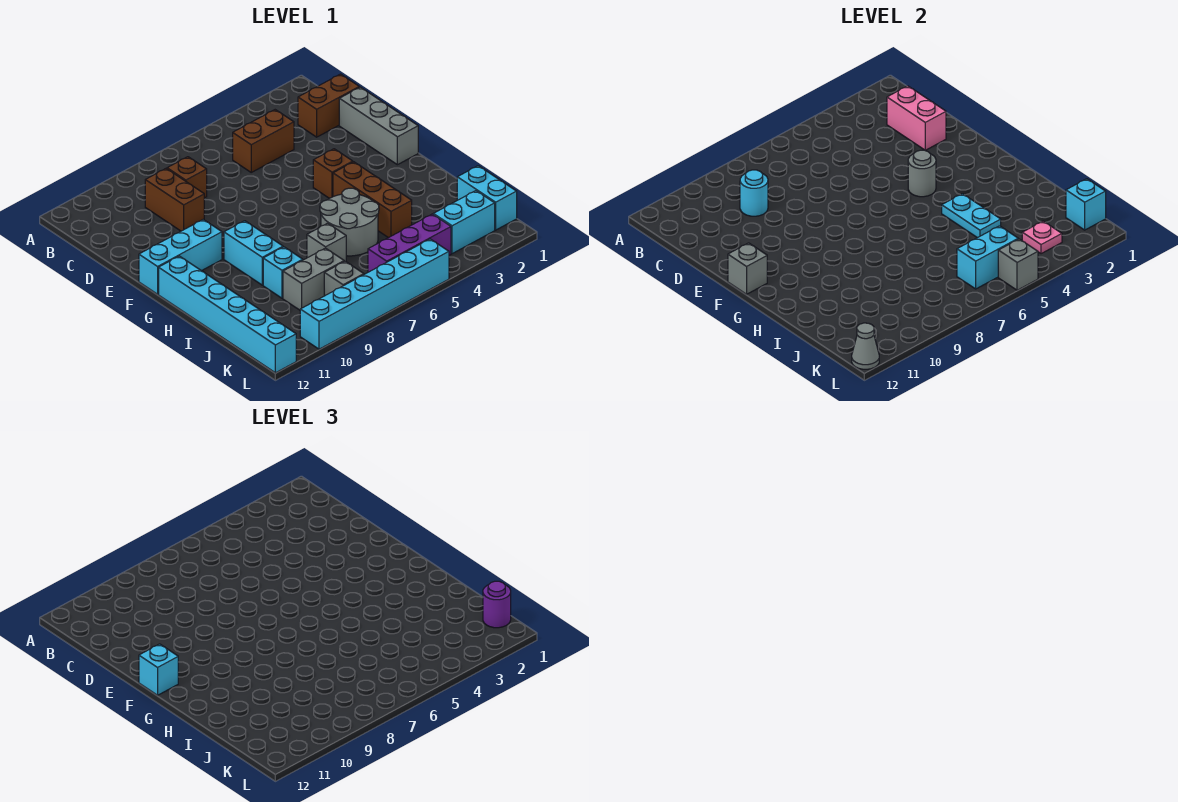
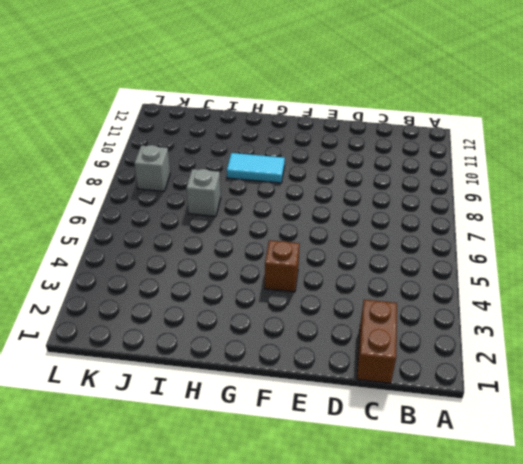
cyan tile G9:H9 level 1 -> cyan brick G9:H9 level 1
none -> brown brick C4:C5 level 1
none -> brown brick C8 level 1
none -> brown brick C9:D9 level 1
none -> grey brick D1:F1 level 1

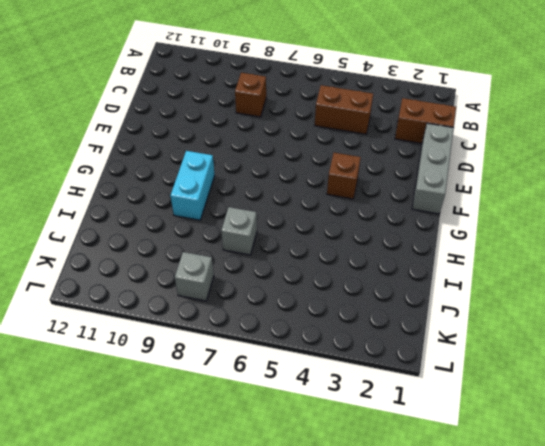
none -> brown brick C9:D9 level 1
none -> cyan brick F10:F12 level 1
none -> brown brick G4:I4 level 1
none -> cyan brick G12:L12 level 1

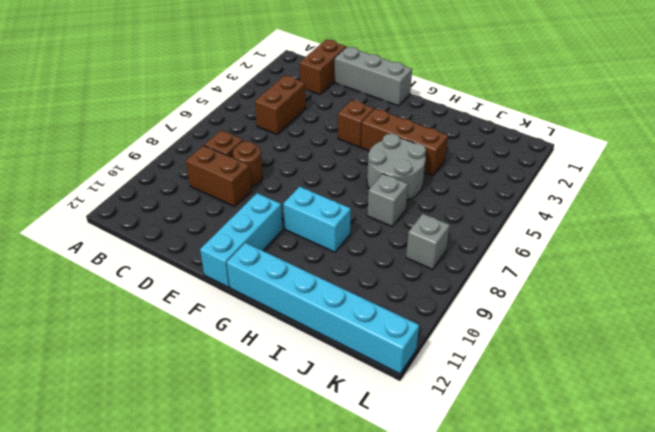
brown round brick D8 level 1 -> none
none -> cyan brick I9 level 1
none -> cyan brick J1:K1 level 1
none -> grey brick J8:J9 level 1
none -> cyan brick K2:K3 level 1

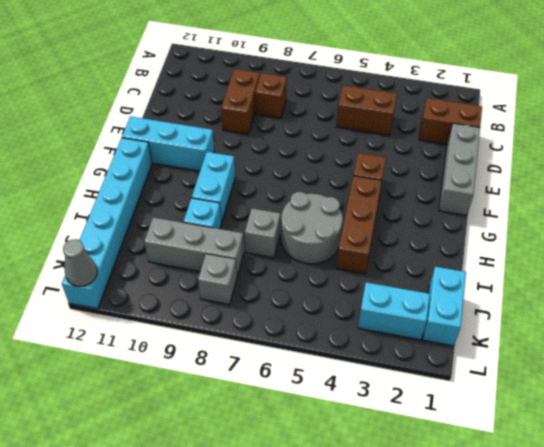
grey brick J8:J10 level 1 -> grey brick J8:J9 level 1
none -> purple brick K4:K6 level 1
none -> cyan brick L5:L10 level 1
none -> pink brick C2:D2 level 2
none -> cyan round brick C9 level 2

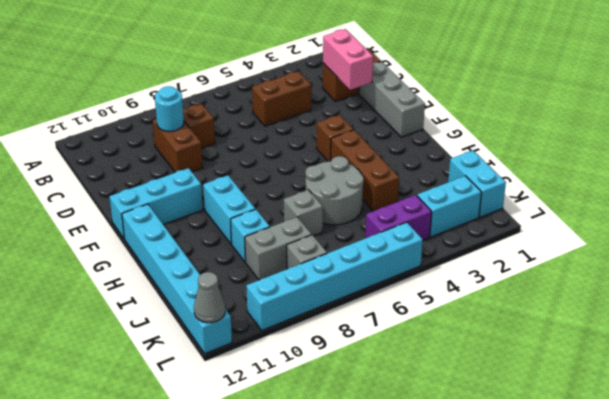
purple brick K4:K5 level 1 -> purple brick K4:K6 level 1
none -> grey round brick F4 level 2
none -> grey brick F12 level 2
none -> cyan plate H4:I4 level 2
none -> cyan brick K1 level 2

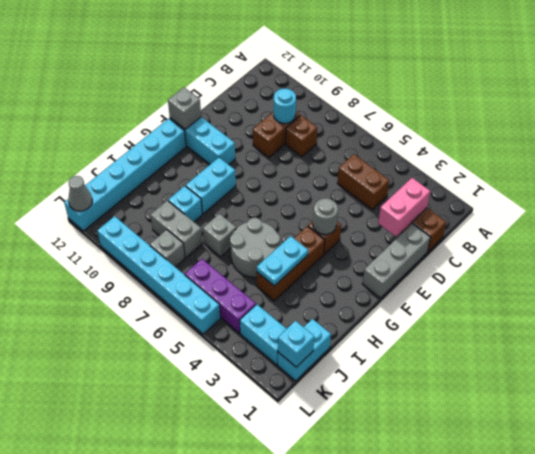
none -> pink plate K3 level 2
none -> cyan brick K5:K6 level 2
none -> grey brick L5 level 2
none -> cyan brick F12 level 3

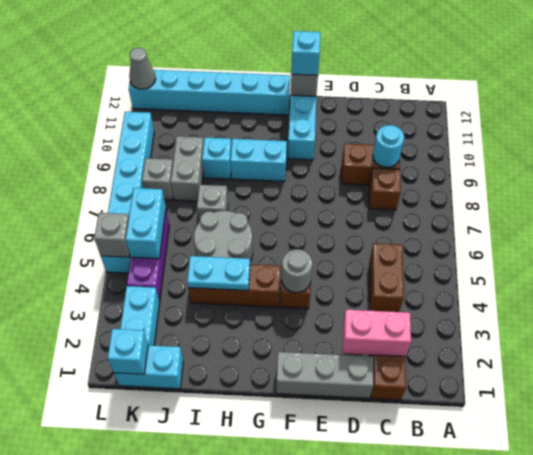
none -> pink plate K3 level 2
none -> purple round brick K1 level 3

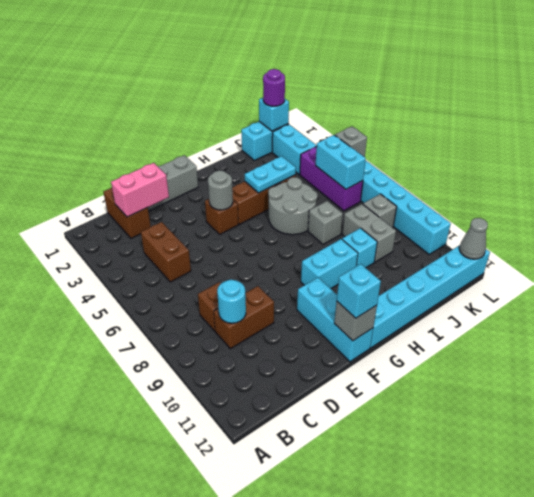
none -> pink plate K3 level 2

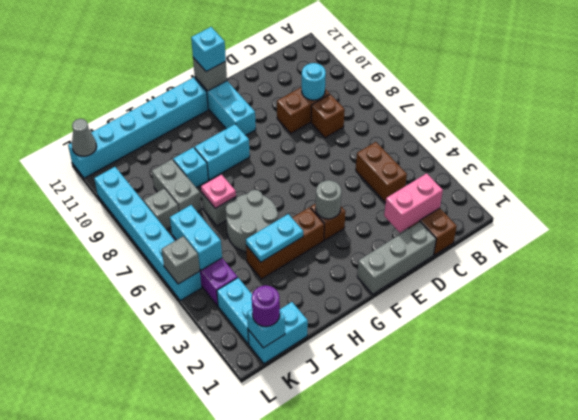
pink plate I7 level 2 -> pink plate K3 level 2

